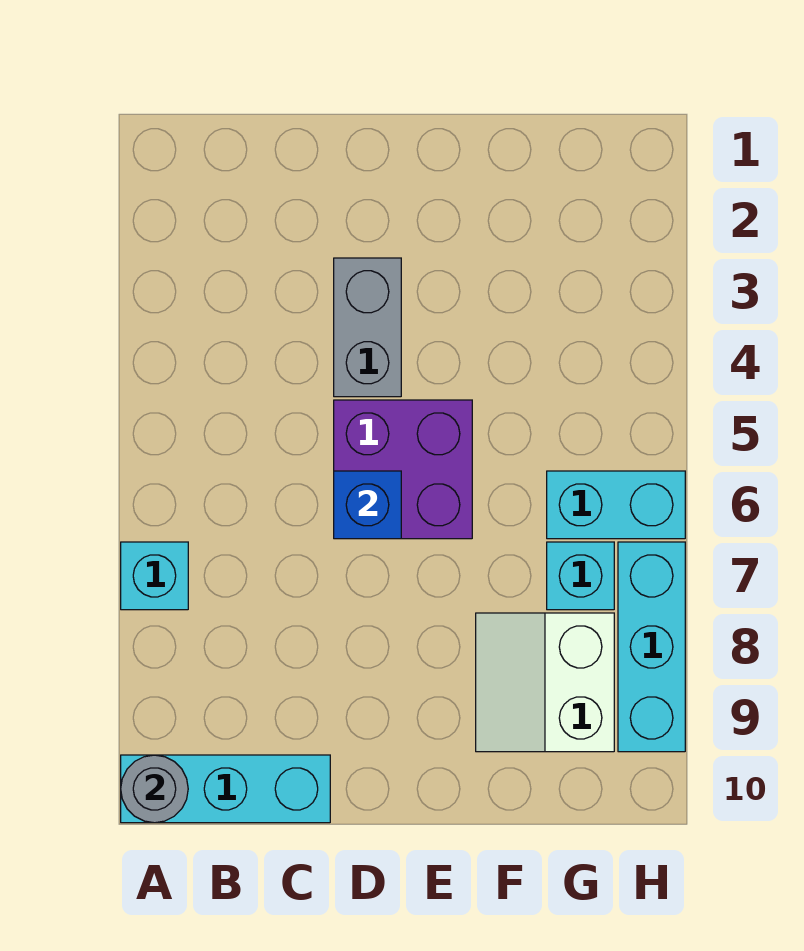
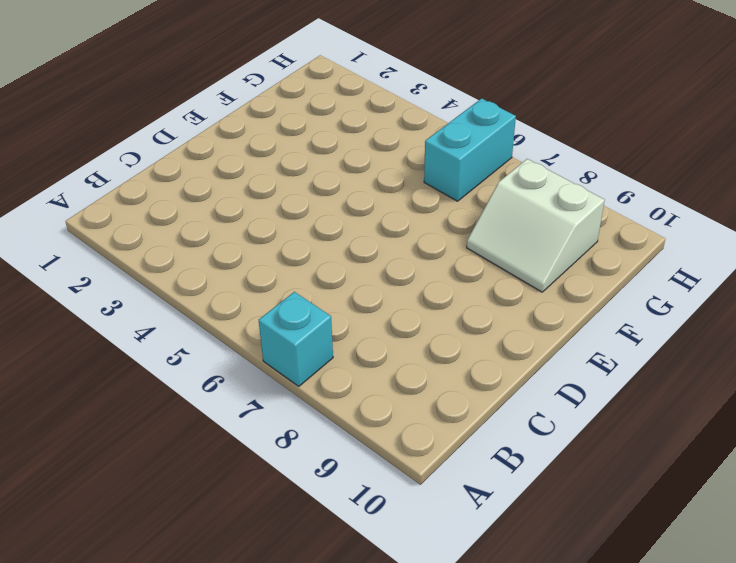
none -> cyan brick A10:C10 level 1
none -> grey brick D3:D4 level 1

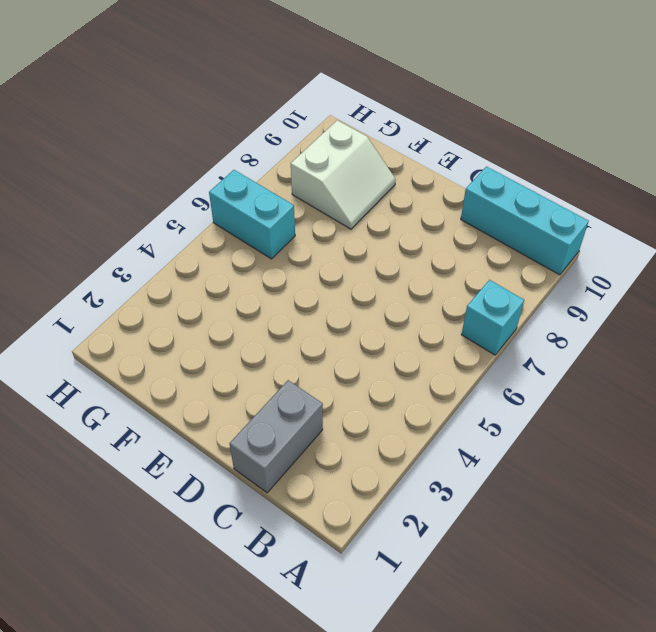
grey brick C1:C2 level 1 -> grey brick D3:D4 level 1
none -> purple brick D5:E6 level 1
none -> cyan brick G7 level 1

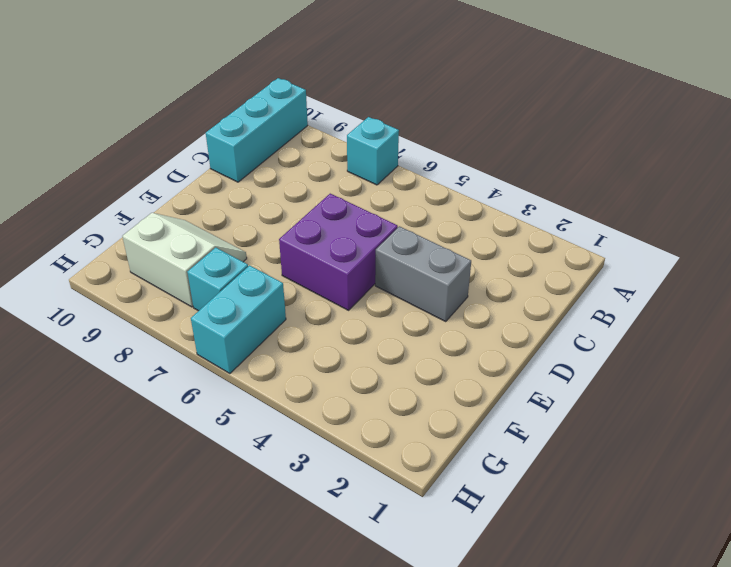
none -> cyan brick H7:H9 level 1
none -> grey round brick A10 level 2

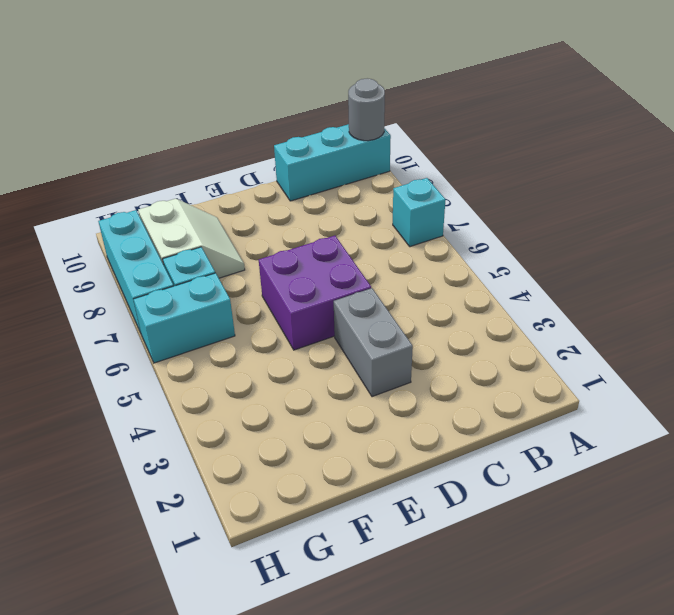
none -> blue brick D6 level 2

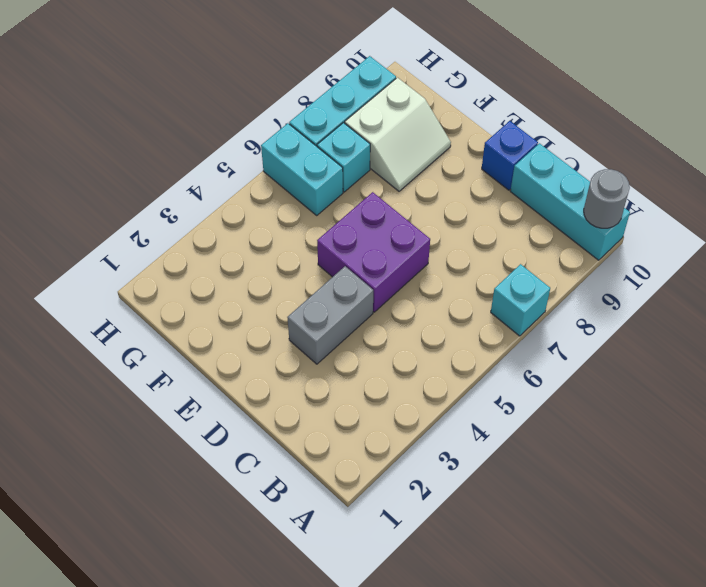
blue brick D10 level 1 -> blue brick D6 level 2

